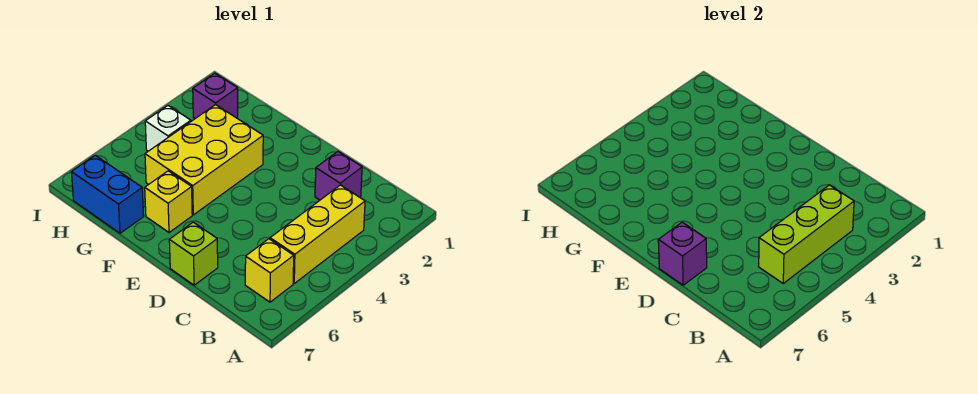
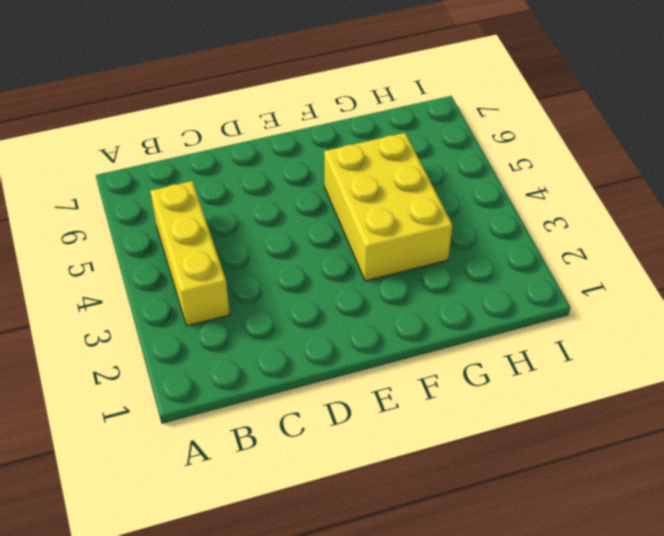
none -> yellow brick B6 level 1
none -> purple brick C2 level 1

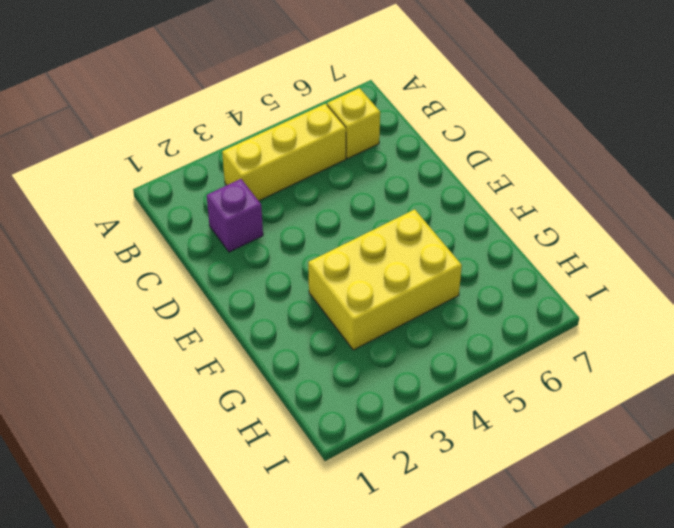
none -> lime brick D7 level 1
none -> yellow brick F6 level 1

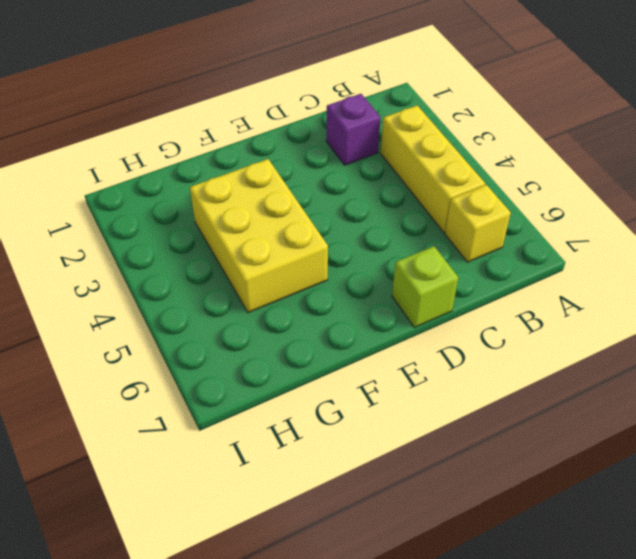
none -> yellow brick F6 level 1
none -> blue brick G7:H7 level 1

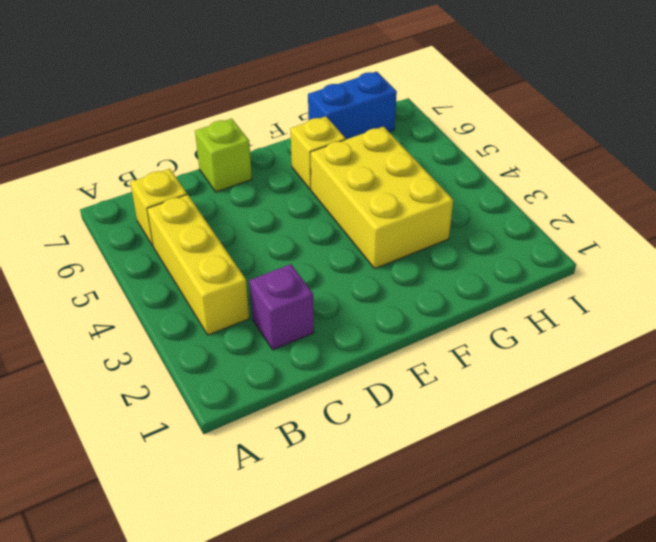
none -> purple brick H2 level 1
none -> white brick H4 level 1

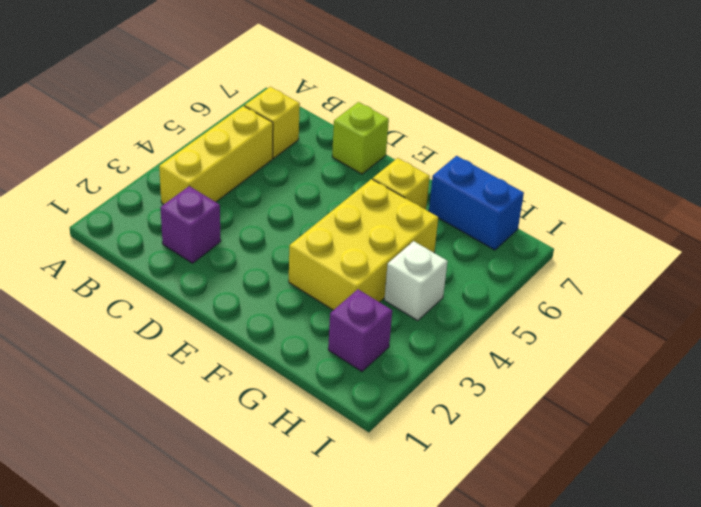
none -> lime brick B3:B5 level 2
none -> purple brick D7 level 2

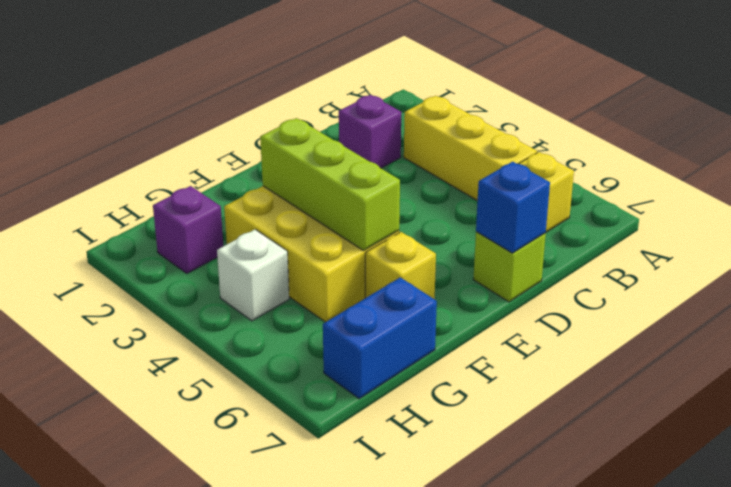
blue brick D7 level 2 -> purple brick D7 level 2
lime brick F3:F5 level 2 -> lime brick B3:B5 level 2

